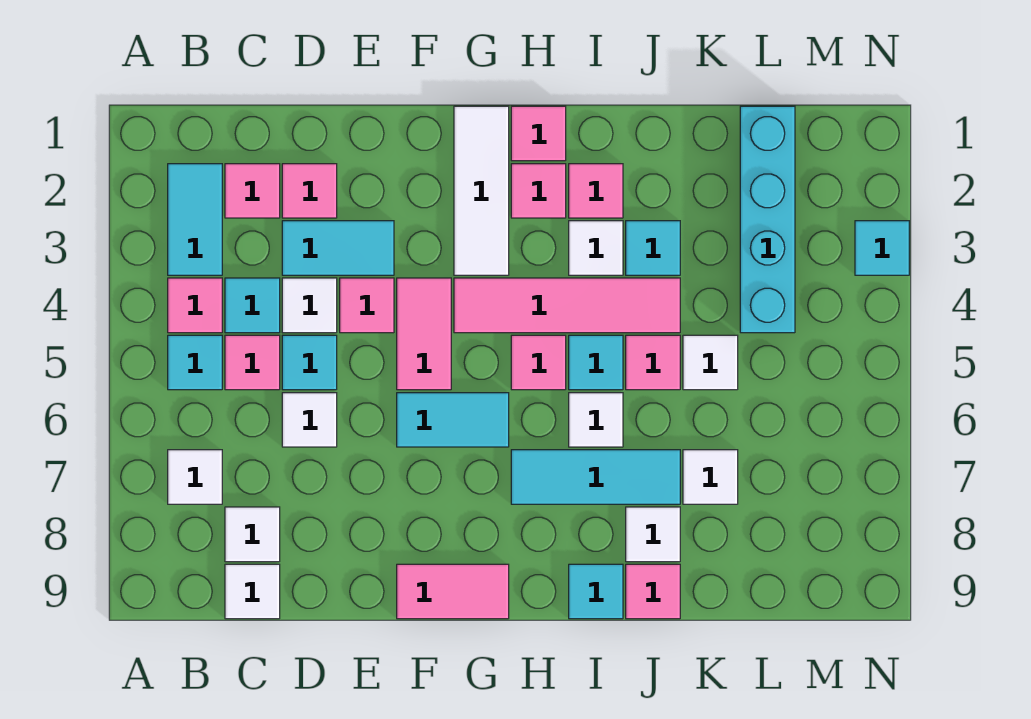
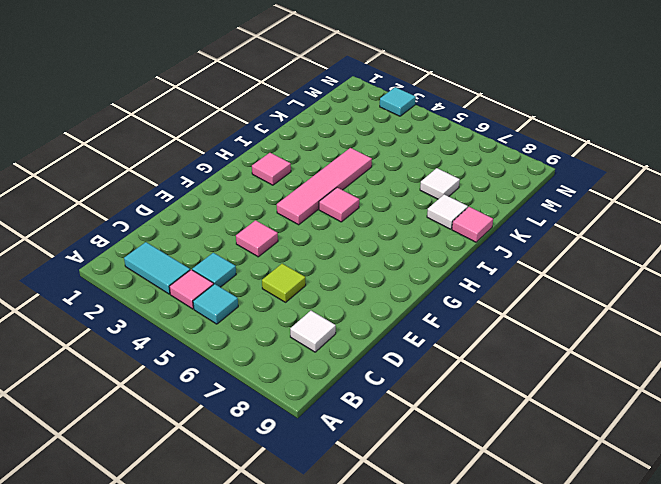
lime tile D6 level 1 -> white tile D6 level 1
none -> white tile B7 level 1
none -> pink tile C2 level 1
none -> pink tile C5 level 1
none -> white tile C9 level 1

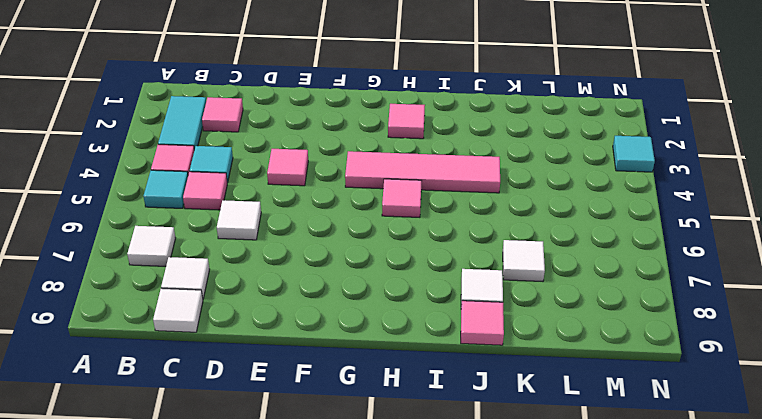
none -> pink tile D2 level 1
none -> cyan tile D3:E3 level 1
none -> white tile D4 level 1
none -> cyan tile D5 level 1

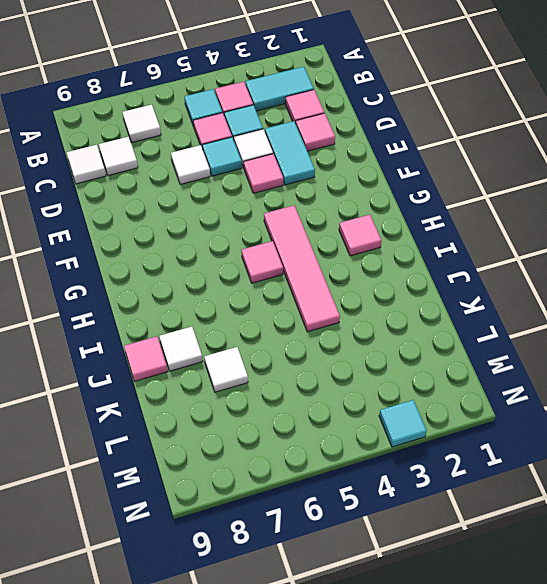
none -> pink tile F4:F5 level 1
none -> cyan tile F6:G6 level 1
none -> pink tile F9:G9 level 1
none -> white tile G1:G3 level 1

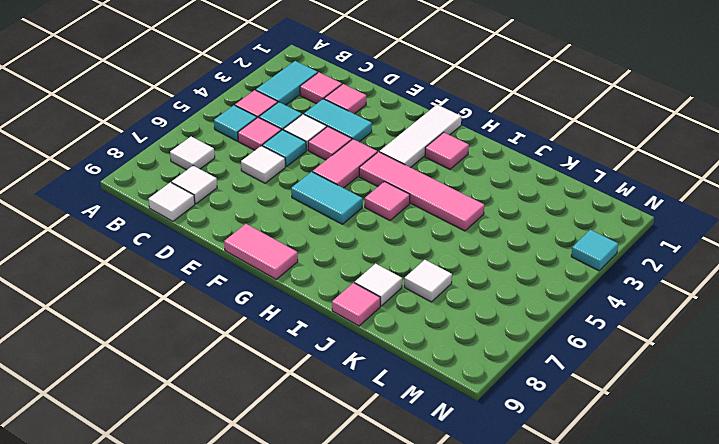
none -> pink tile H1 level 1
none -> cyan tile H7:J7 level 1
none -> pink tile I2 level 1
none -> white tile I3 level 1

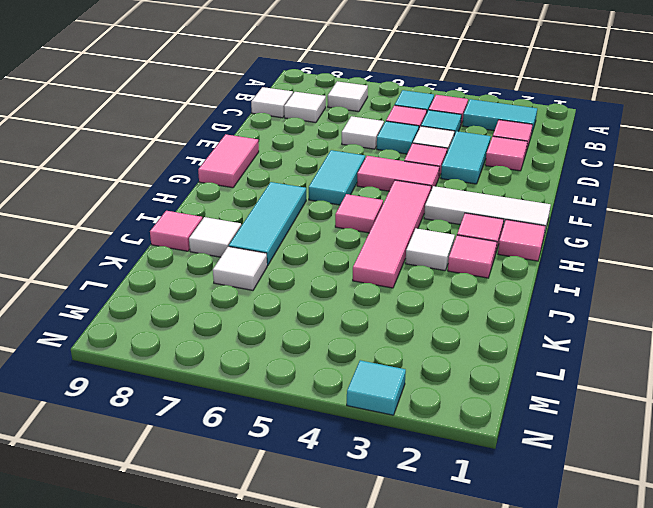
none -> cyan tile I5 level 1
none -> white tile I6 level 1
none -> cyan tile I9 level 1
none -> cyan tile J3 level 1

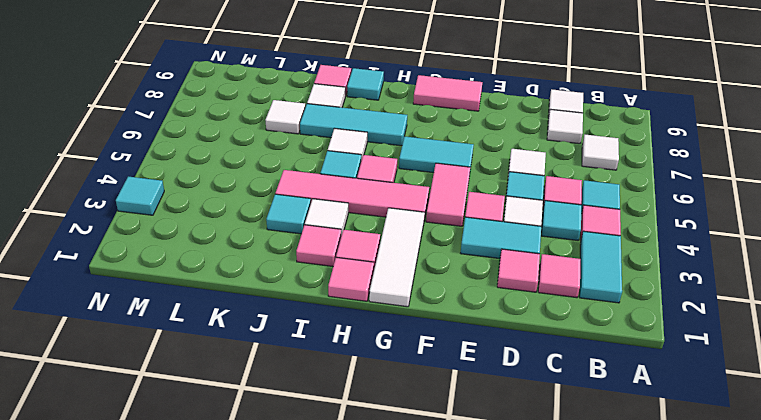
none -> pink tile J5 level 1
none -> white tile K5 level 1
none -> cyan brick L1:L4 level 1

